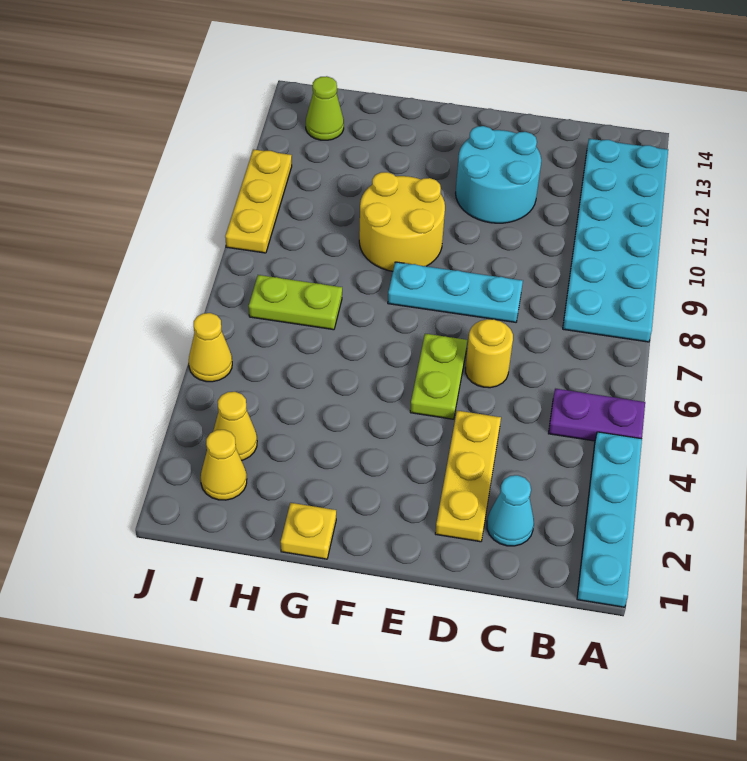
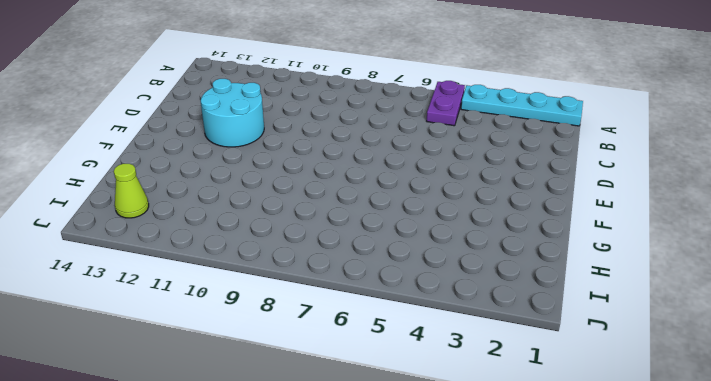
none -> cyan plate A8:B13 level 1
none -> cyan cone C2 level 1
none -> yellow plate D2:D4 level 1

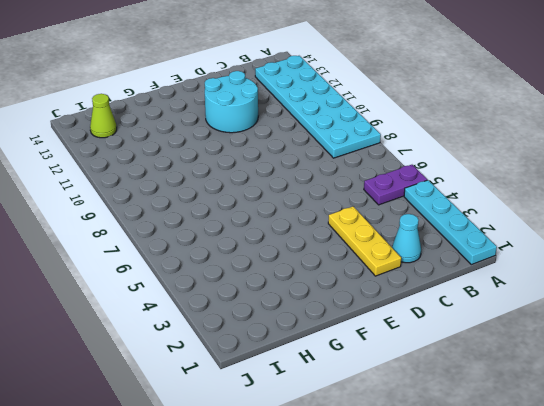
none -> yellow round brick D6 level 1
none -> cyan plate D8:F8 level 1
none -> lime plate E5:E6 level 1

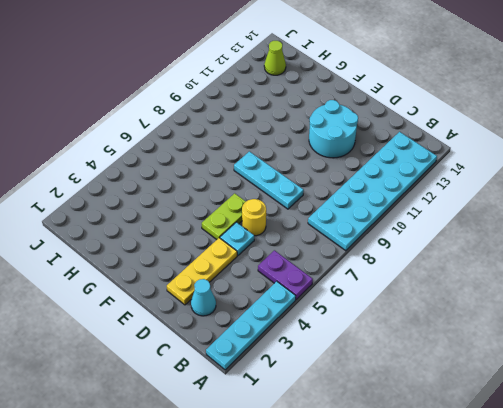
cyan plate D5 level 1 -> none
none -> yellow round brick F9:G10 level 1
none -> yellow plate G1 level 1
none -> lime plate H7:I7 level 1

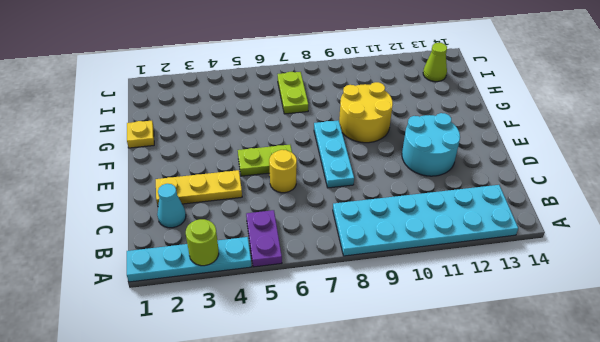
lime round brick A3 level 2 -> none
none -> yellow cone I2 level 1
none -> yellow cone I3 level 1
none -> yellow cone J5 level 1

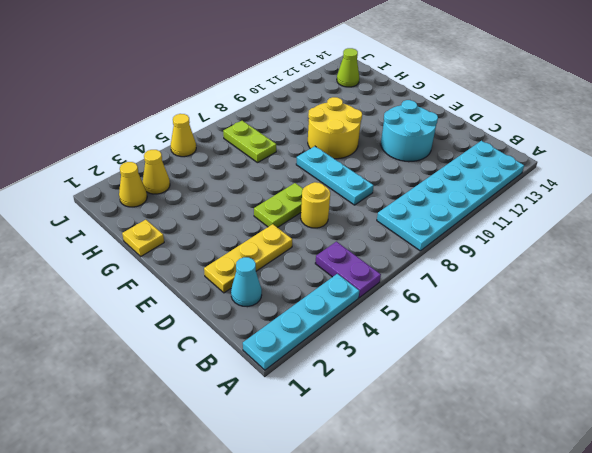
none -> yellow plate J9:J11 level 1

